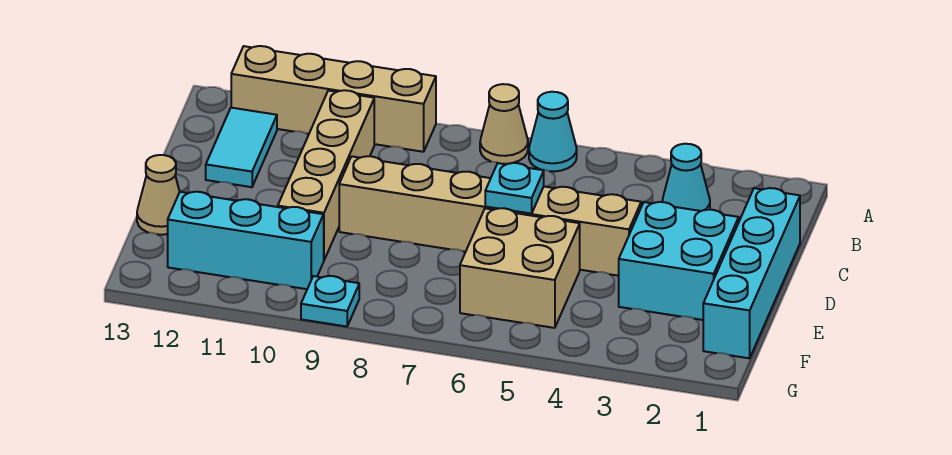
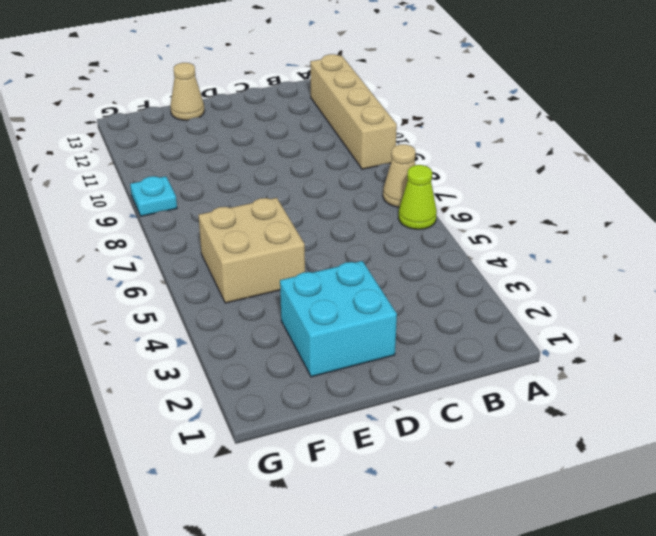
lime cone A6 level 1 -> cyan cone A6 level 1
none -> cyan cone B3 level 1
none -> tan brick B10:E10 level 1
none -> cyan tile B12:C12 level 1

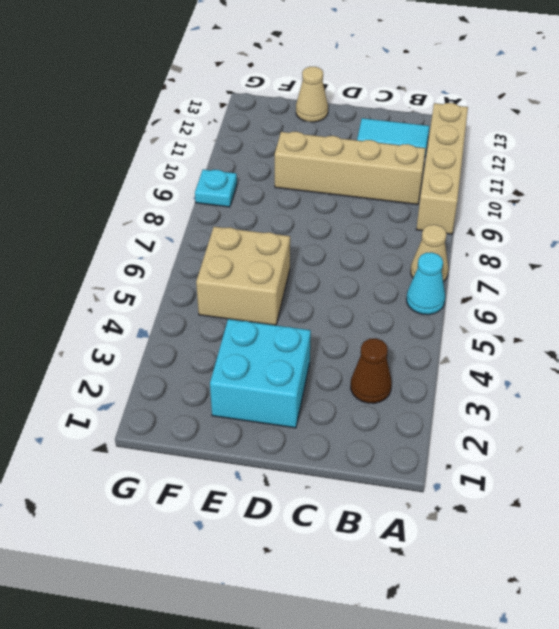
brown cone B3 level 1 -> cyan cone B3 level 1
none -> cyan brick C1:F1 level 1
none -> tan brick D4:D9 level 1
none -> cyan brick F10:F12 level 1

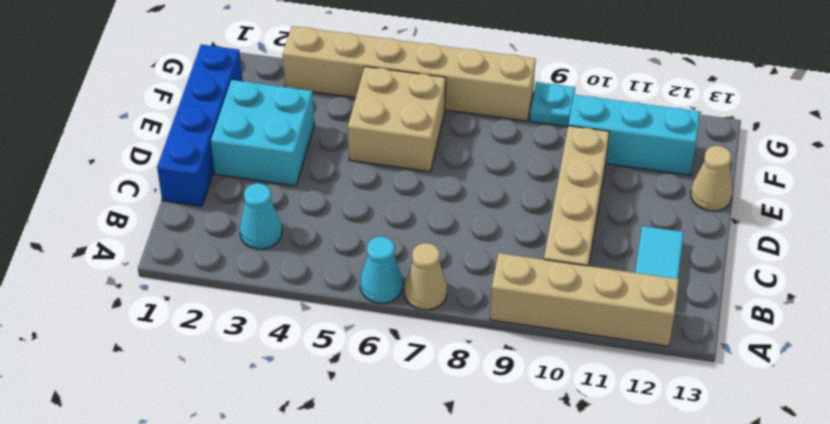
blue brick C1:F1 level 1 -> cyan brick C1:F1 level 1
tan brick G3:G8 level 1 -> tan brick D4:D9 level 1
none -> cyan plate D6 level 2

